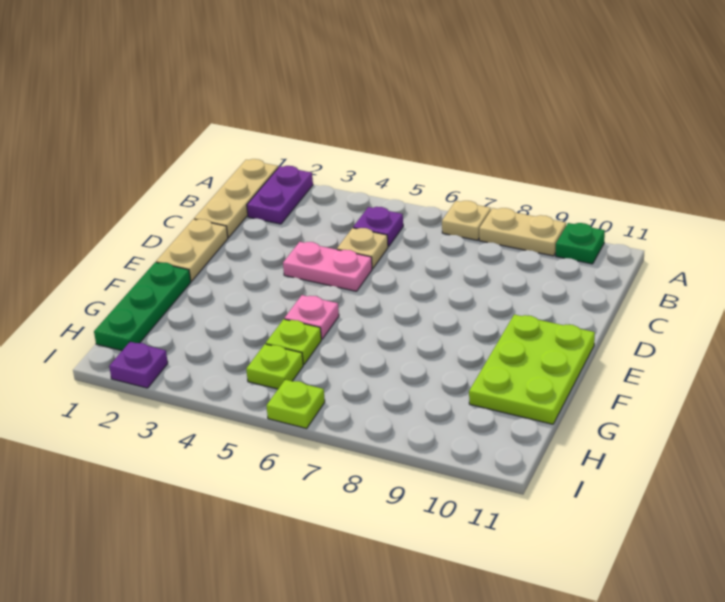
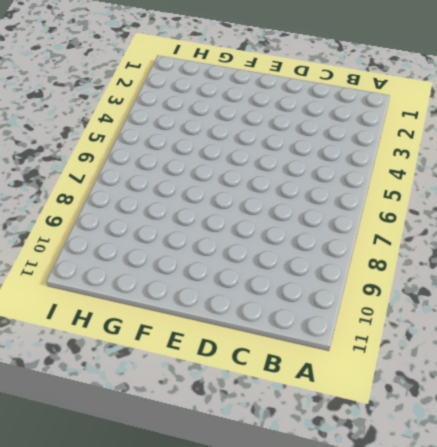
none -> tan plate A1:C1 level 1
none -> purple plate A2:B2 level 1
none -> tan plate A7 level 1

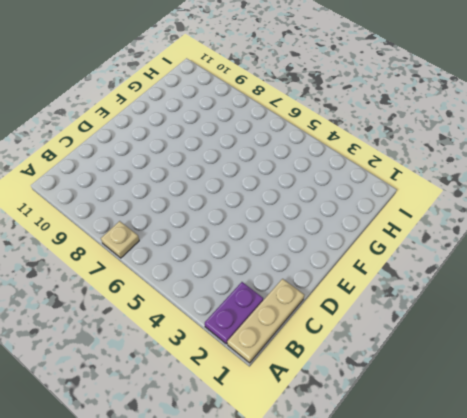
none -> tan plate A8:A9 level 1
none -> green plate A10 level 1
none -> purple plate B5 level 1

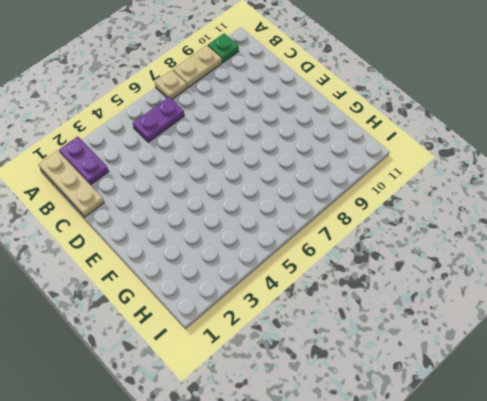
purple plate B5:B6 level 1 -> purple plate B5 level 1
none -> tan plate C5 level 1
none -> tan plate D1:E1 level 1
none -> pink plate D4:D5 level 1

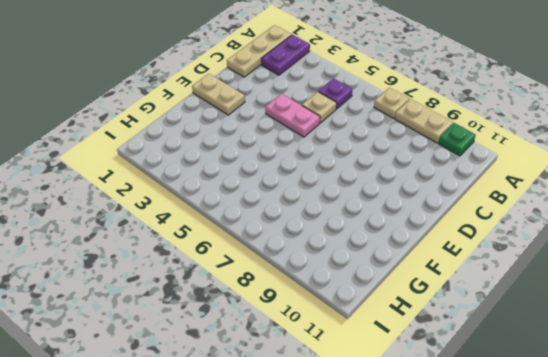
tan plate E1:E2 level 1 -> tan plate D1:E1 level 1
none -> lime plate E10:G11 level 1
none -> green plate F1:H1 level 1
none -> pink plate F5 level 1

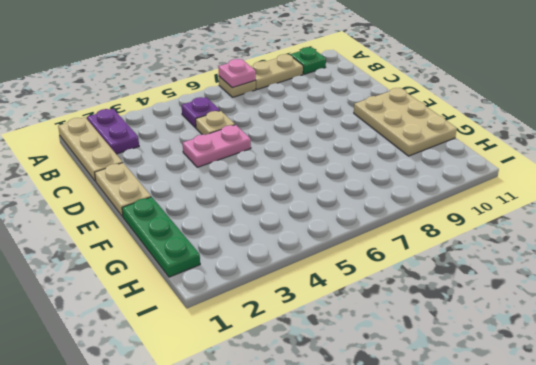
pink plate A7 level 2 -> pink plate F5 level 1
tan plate E10:G11 level 1 -> lime plate E10:G11 level 1
none -> lime plate G5 level 1
none -> lime plate H5 level 1
none -> purple plate I2 level 1

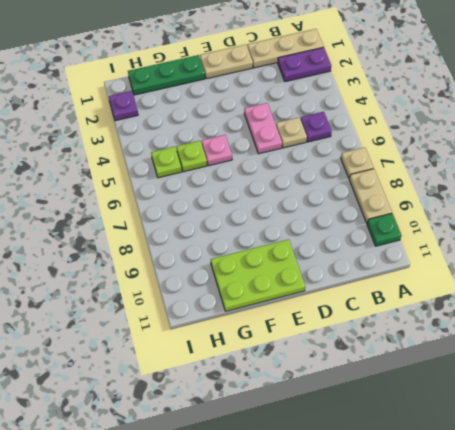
none -> lime plate I6 level 1

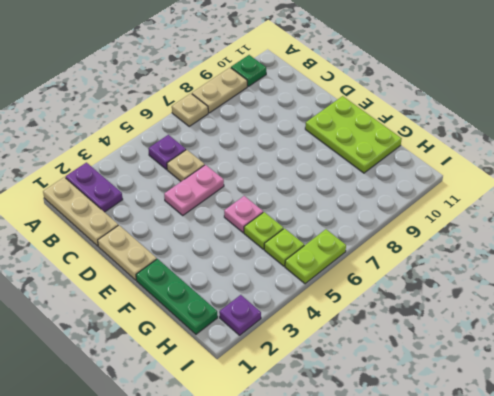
lime plate I5:I6 level 1 -> lime plate I6 level 1

